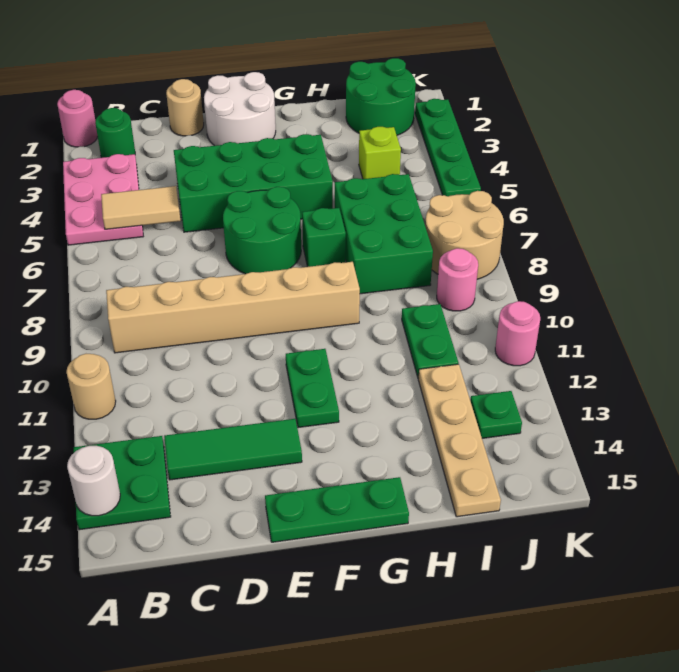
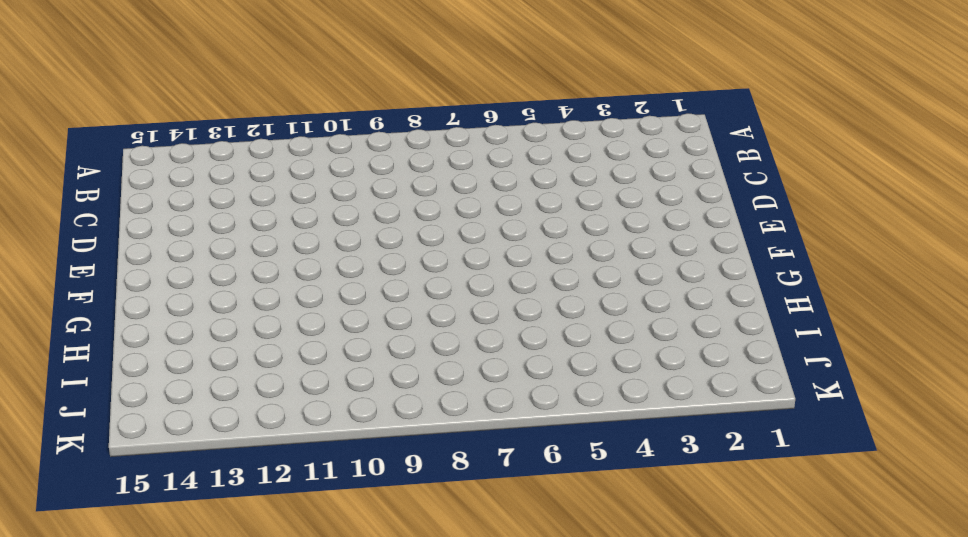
none -> pink round brick A1 level 1
none -> pink plate A3:B5 level 1
none -> tan round brick A11 level 1

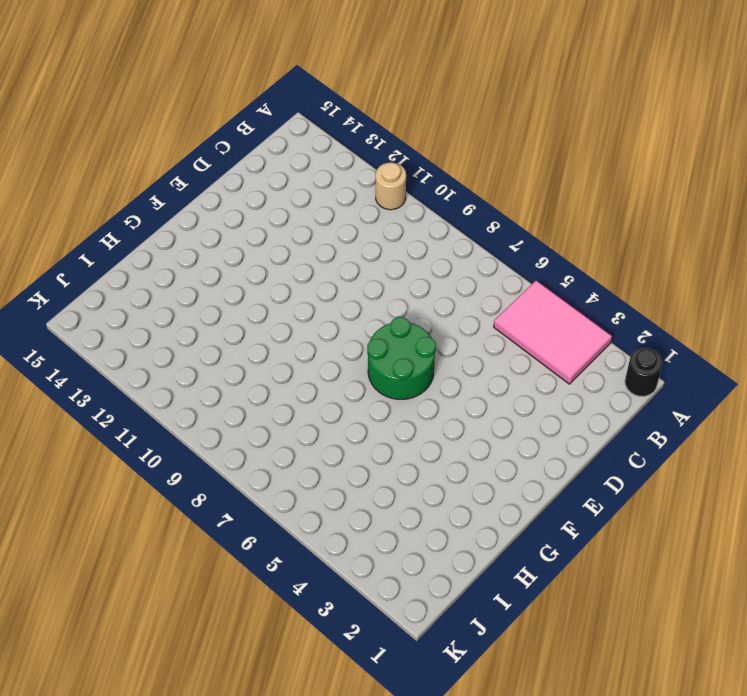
black round brick A1 level 1 -> pink round brick A1 level 1
pink tile A3:B5 level 1 -> pink plate A3:B5 level 1
none -> green plate A13:B14 level 1
none -> green round brick B2 level 1
none -> tan brick B9:G9 level 1

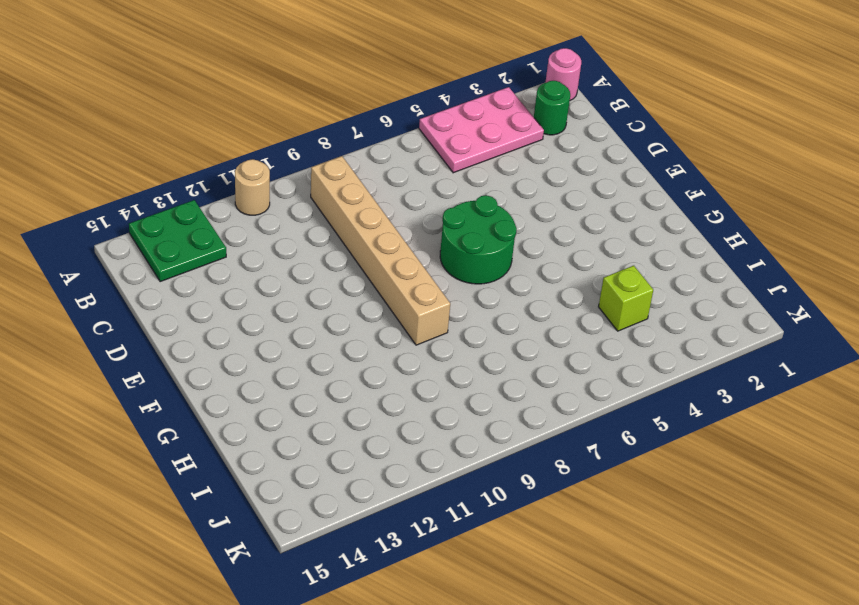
none -> green tile C13:E13 level 1
none -> tan round brick D1 level 1
none -> green brick D4:G5 level 1

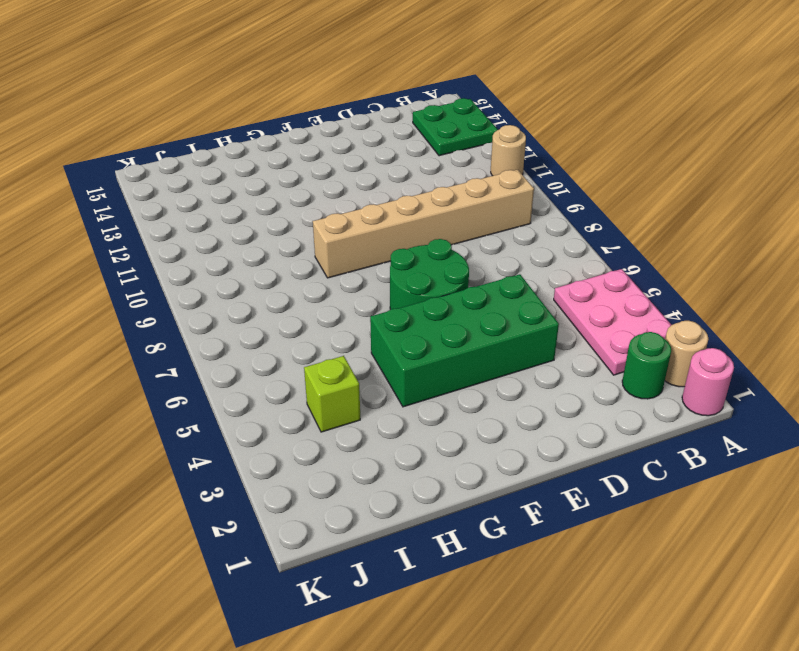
tan round brick A2 level 1 -> tan round brick D1 level 1
none -> green tile C13:E13 level 1
none -> white round brick E1:F2 level 1
none -> green plate E15:G15 level 1

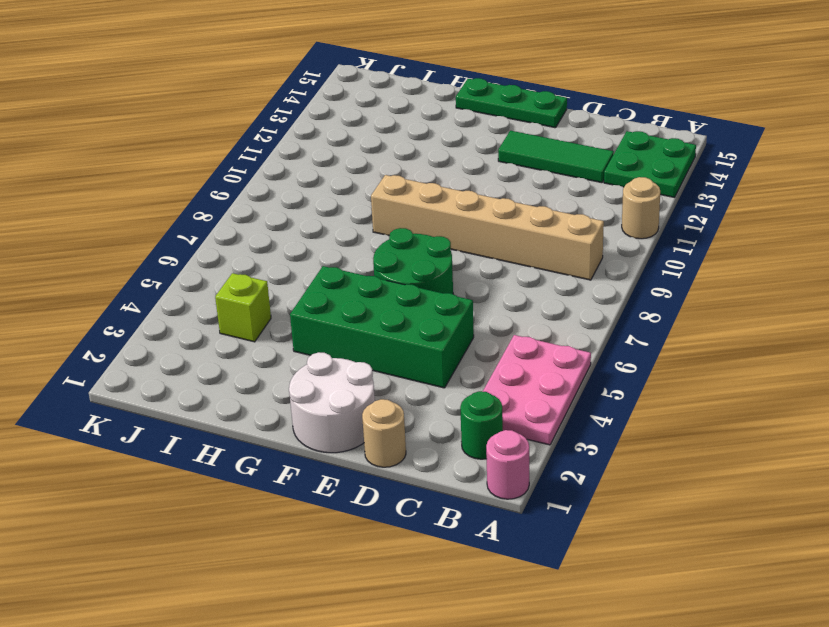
none -> green plate F11:F12 level 1
none -> green brick G7 level 1
none -> green brick H6:I8 level 1

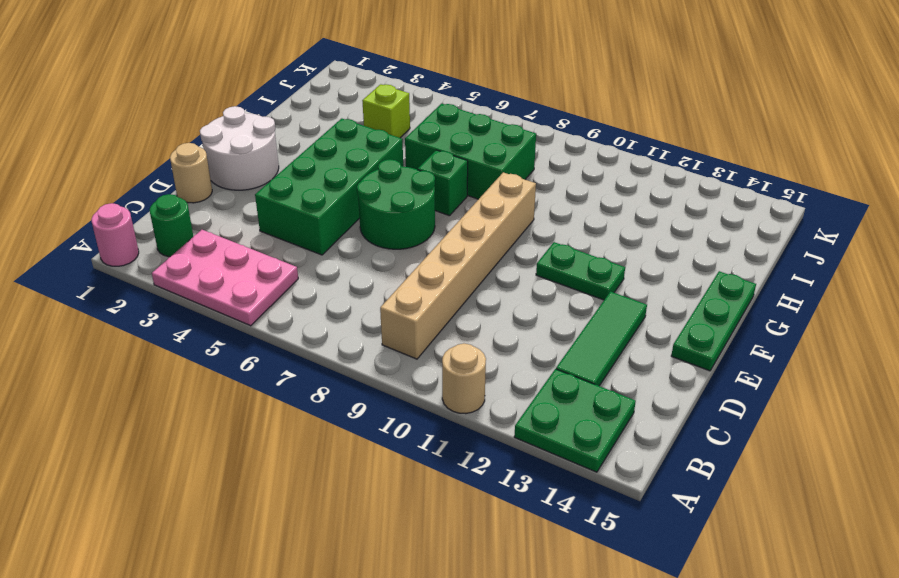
none -> green round brick I1:J2 level 1
none -> green plate I10:I11 level 1
none -> tan plate I12:I15 level 1

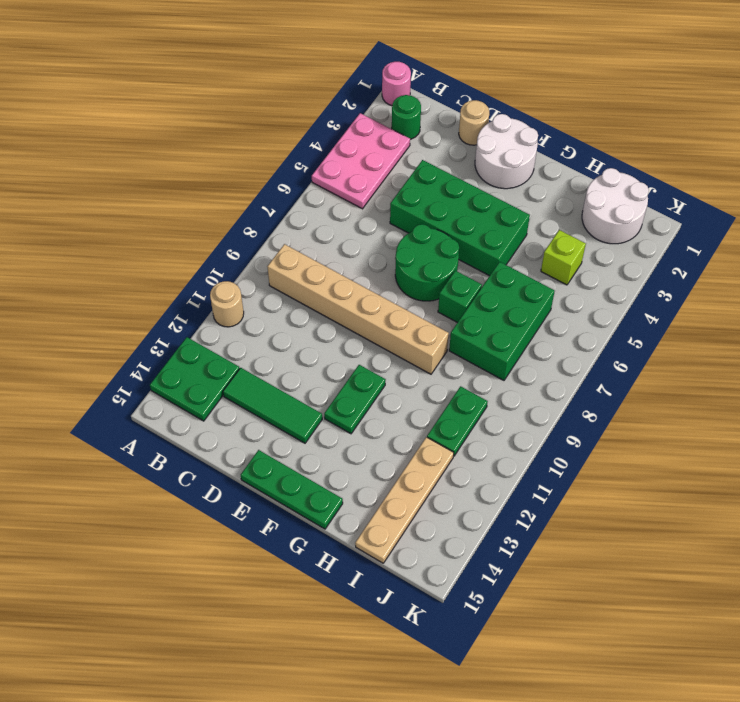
white round brick I1:J2 level 1 -> green round brick I1:J2 level 1
none -> tan round brick J7:K8 level 1
none -> pink round brick J9 level 1
none -> green plate J13 level 1

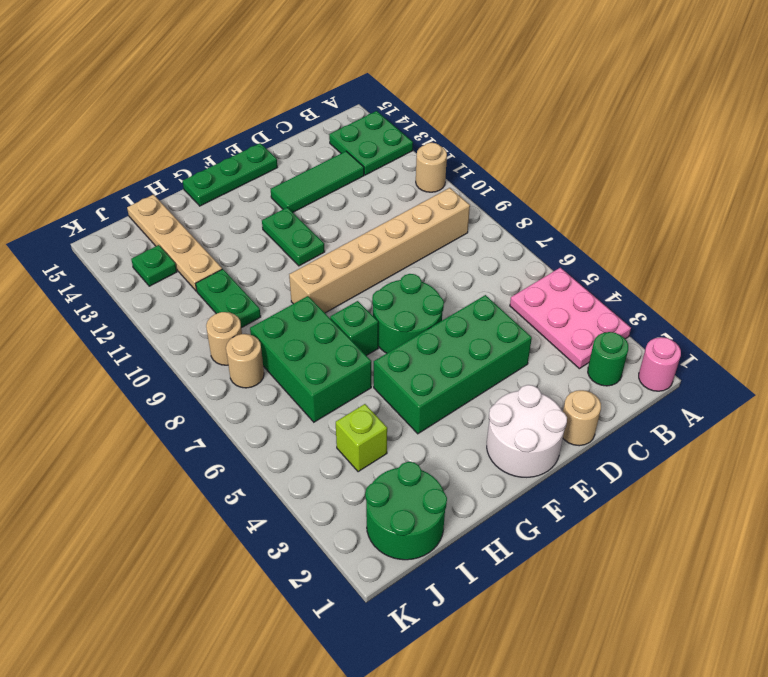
tan round brick J8 level 1 -> tan round brick J7:K8 level 1
tan round brick J9 level 1 -> pink round brick J9 level 1
none -> green plate K2:K5 level 1
none -> pink round brick K11 level 1
none -> white round brick A14 level 2

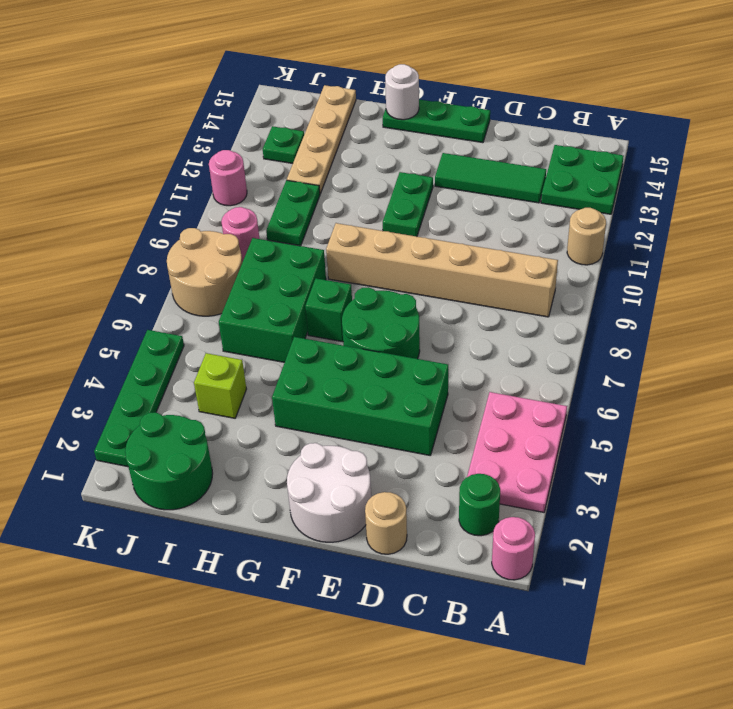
white round brick G15 level 2 -> white round brick A14 level 2
none -> tan tile B5:C5 level 2

